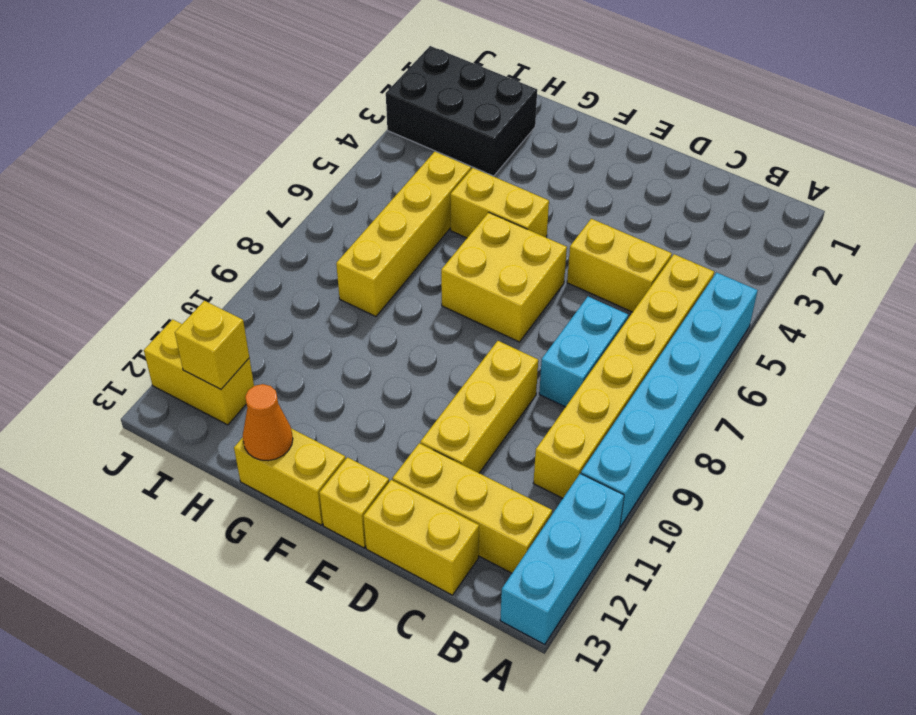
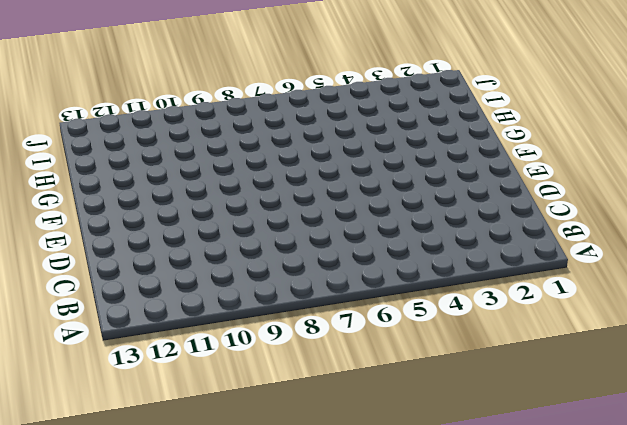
none -> cyan brick A5:A10 level 1
none -> cyan brick A11:A13 level 1
none -> yellow brick B5:B10 level 1

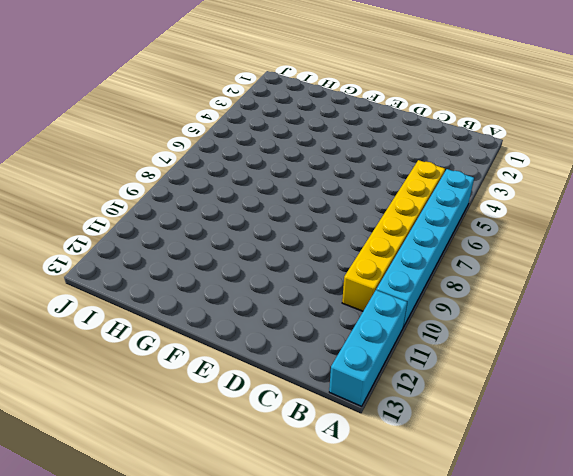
none -> yellow brick B12:D12 level 1
none -> yellow brick C5:D5 level 1
none -> cyan brick C7:C8 level 1

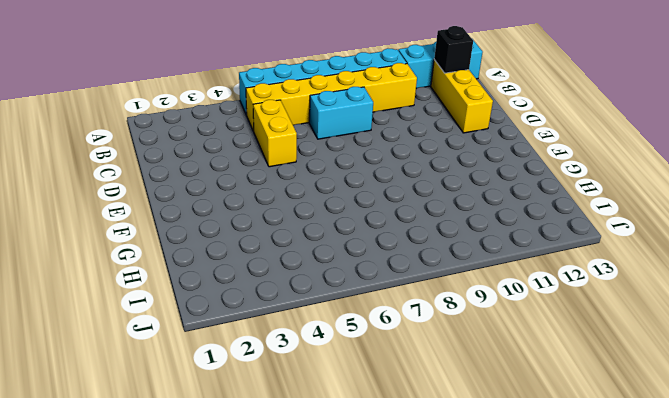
black brick B12 level 2 -> none
none -> yellow brick C13:D13 level 1
none -> yellow brick D9:D11 level 1
none -> yellow brick E6:F7 level 1

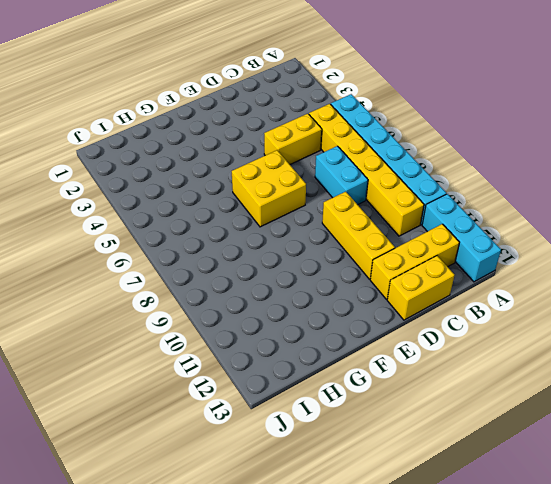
none -> yellow brick E13 level 1
none -> yellow brick F5:G5 level 1
none -> yellow brick F13:G13 level 1

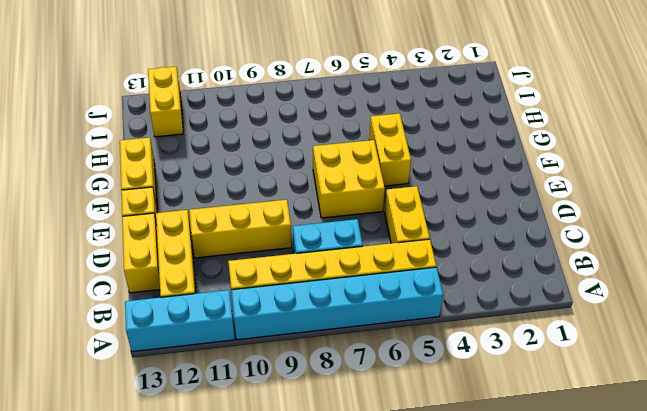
none -> black brick H2:J3 level 1
none -> yellow brick H5:H8 level 1
none -> orange cone G13 level 2

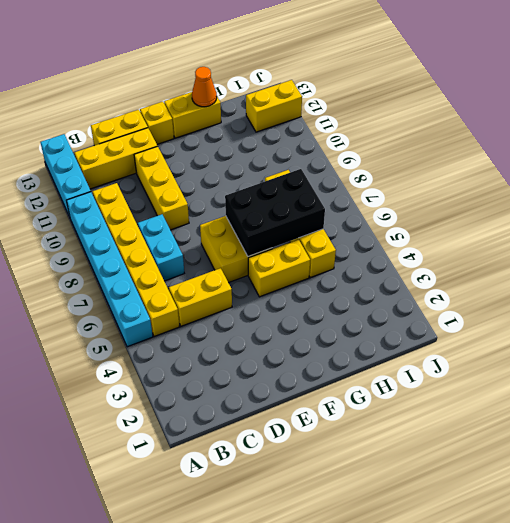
black brick F6:H7 level 2 -> black brick H2:J3 level 1
none -> yellow brick I12 level 2

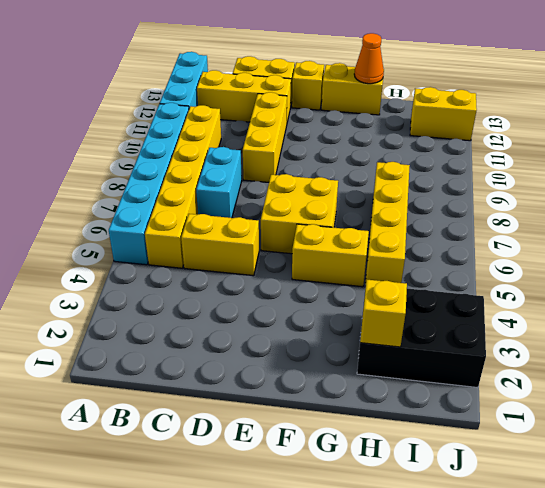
yellow brick H2 level 2 -> yellow brick I12 level 2

